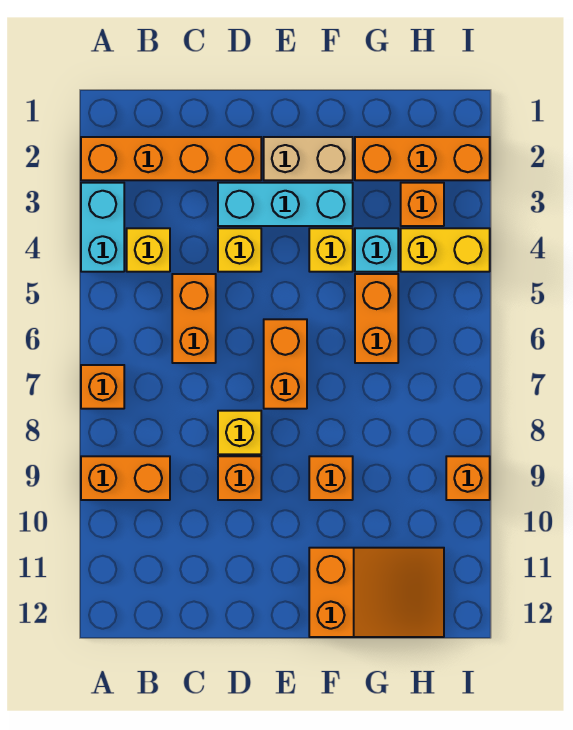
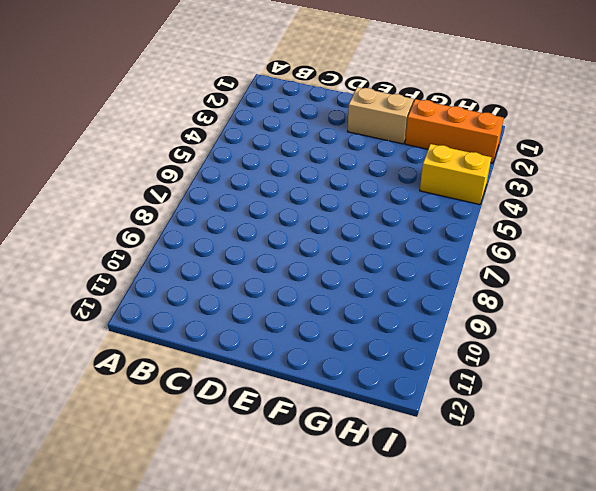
none -> orange brick A2:D2 level 1
none -> cyan brick A3:A4 level 1
none -> orange brick A7 level 1

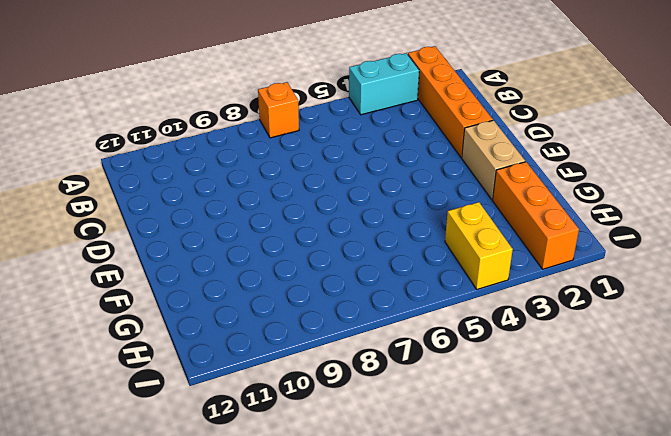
none -> orange brick A9:B9 level 1
none -> yellow brick B4 level 1
none -> orange brick C5:C6 level 1

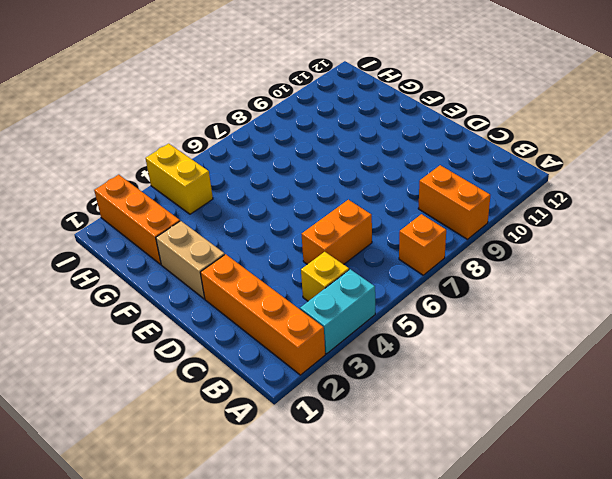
none -> cyan brick D3:F3 level 1
none -> yellow brick D4 level 1
none -> yellow brick D8 level 1

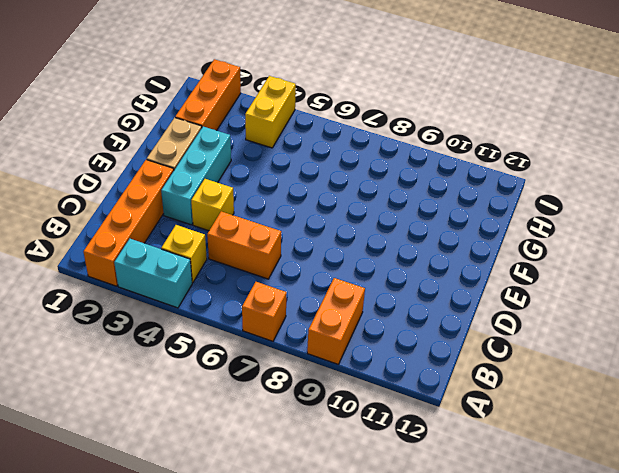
none -> yellow brick D8 level 1
none -> orange brick D9 level 1
none -> orange brick E6:E7 level 1

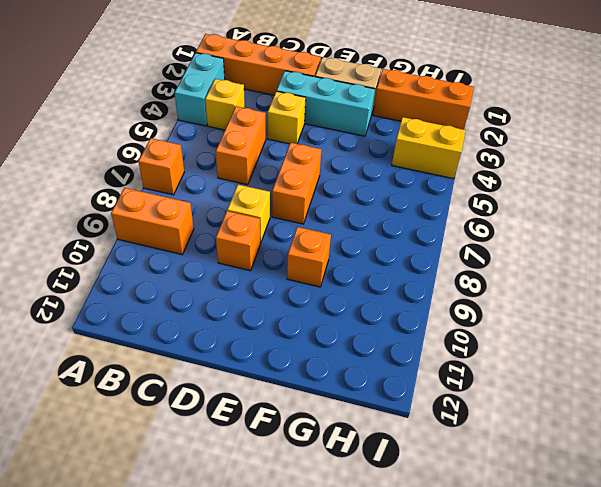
none -> yellow brick F4 level 1
none -> orange slope F11:H12 level 1 top F
none -> cyan brick G4 level 1

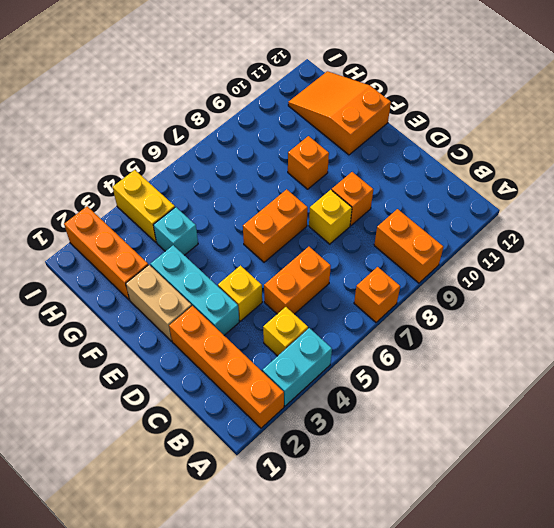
none -> yellow brick F4 level 1
none -> orange brick G5:G6 level 1
none -> orange brick H3 level 1

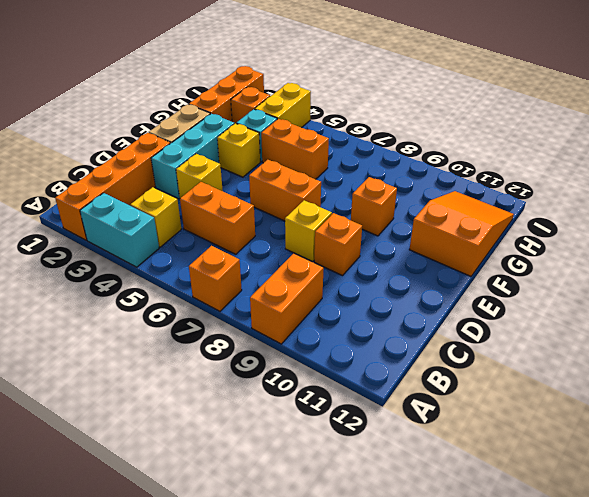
none -> orange brick I9 level 1

